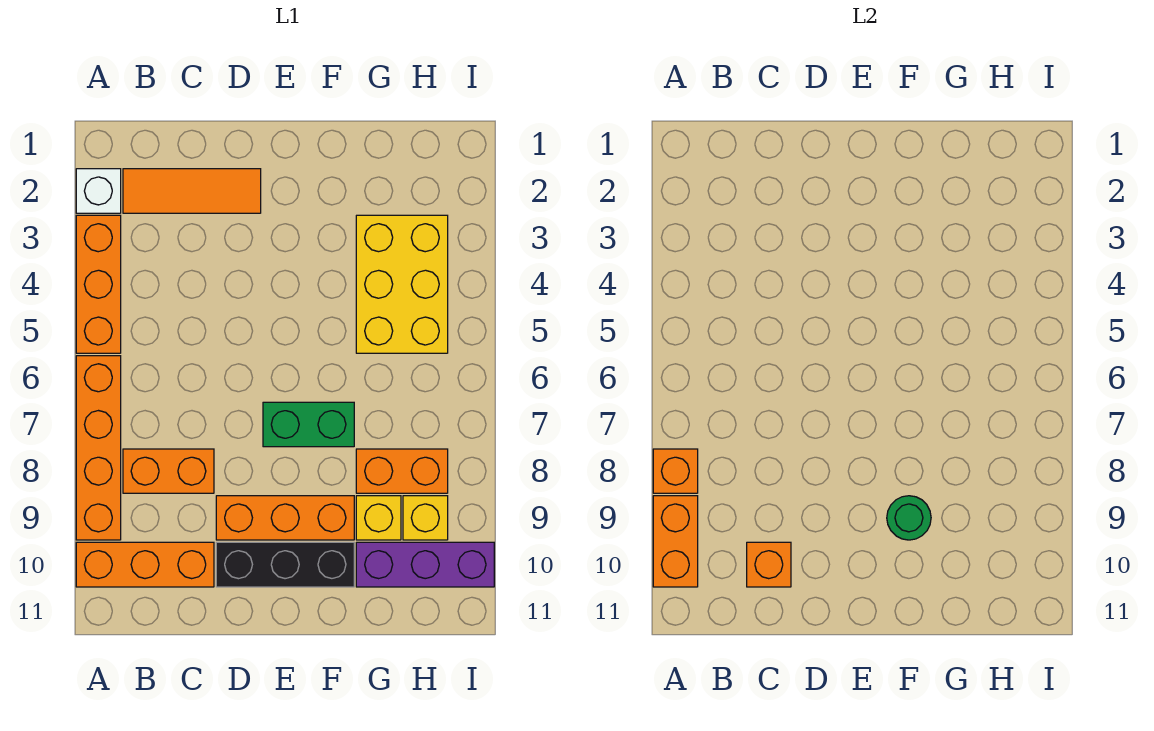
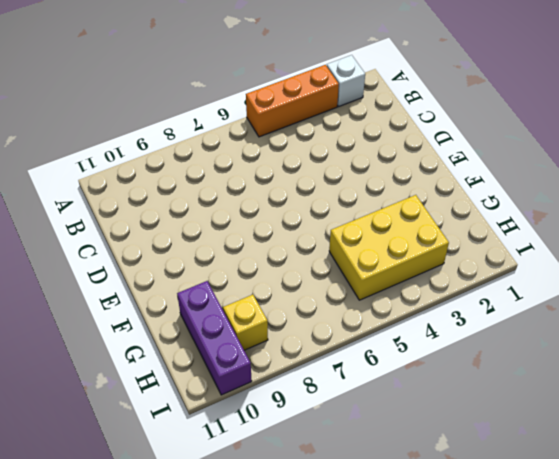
none -> orange brick A6:A9 level 1
none -> orange brick A10:C10 level 1
none -> orange tile B2:D2 level 1

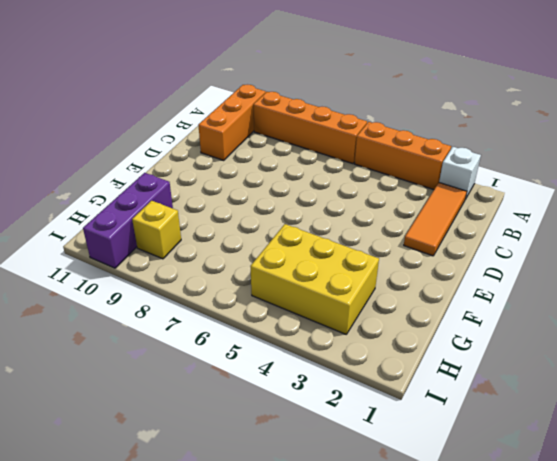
none -> orange brick B8:C8 level 1
none -> orange brick D9:F9 level 1
none -> black brick D10:F10 level 1

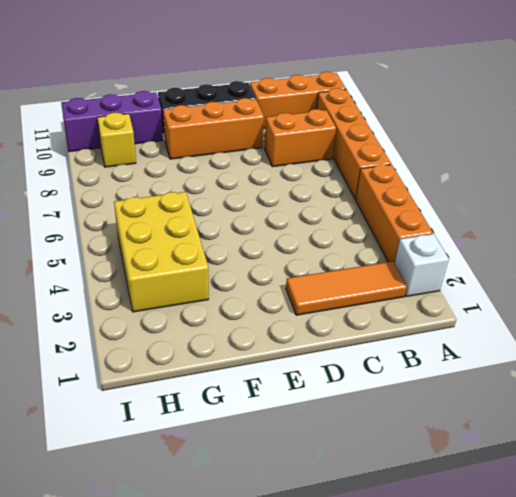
none -> green brick E7:F7 level 1
none -> orange brick G8:H8 level 1
none -> yellow brick G9 level 1

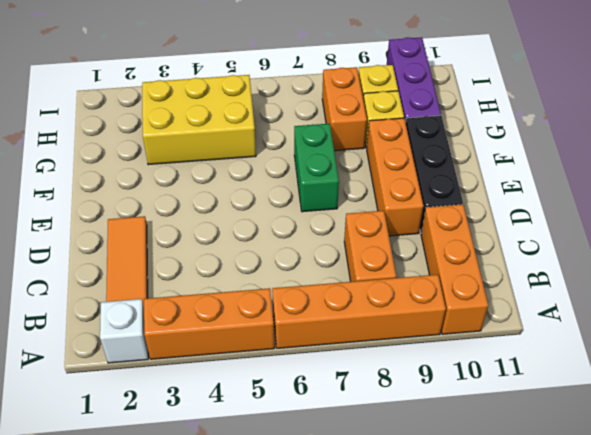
none -> orange brick A8 level 2
none -> orange brick A9:A10 level 2
none -> orange brick C10 level 2

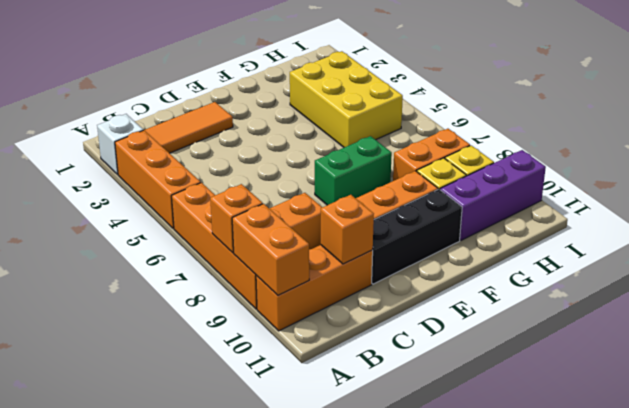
none -> green round brick F9 level 2

